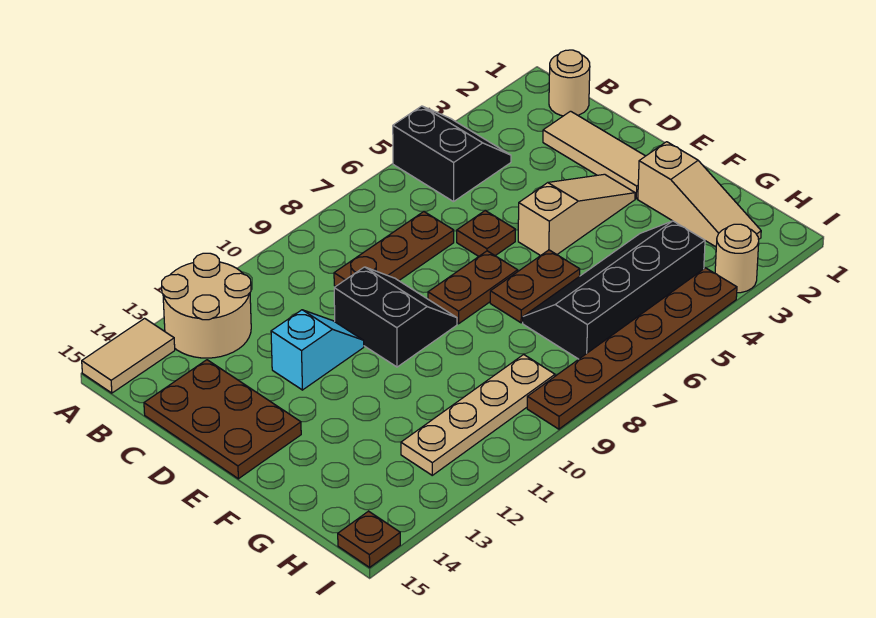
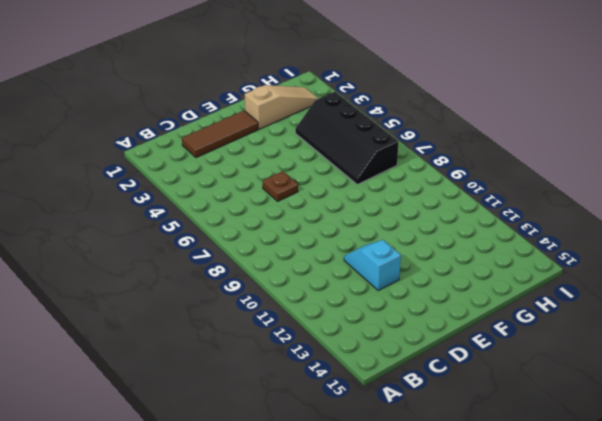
brown tile C2:E2 level 1 -> tan tile C2:E2 level 1
none -> black slope A4:B5 level 1 top 5
none -> tan round brick A12:B13 level 1
none -> tan tile A14:A15 level 1

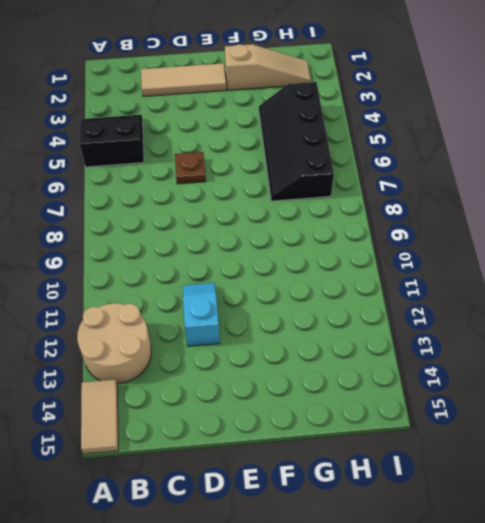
none -> tan round brick B1 level 1
none -> brown plate C7:C9 level 1
none -> brown plate C14:E15 level 1

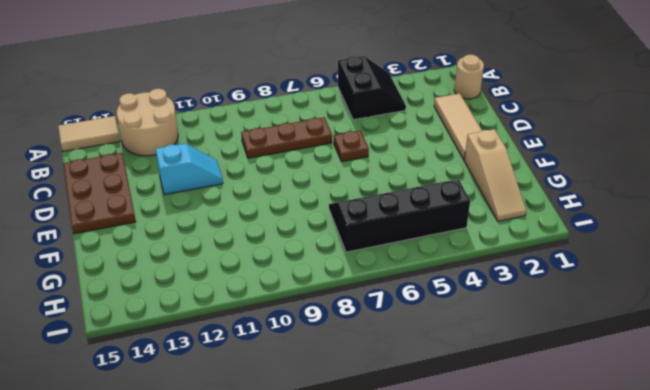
none -> black slope D9:E10 level 1 top 10
none -> tan slope E3:E5 level 1 top 5
none -> brown plate E7:E8 level 1

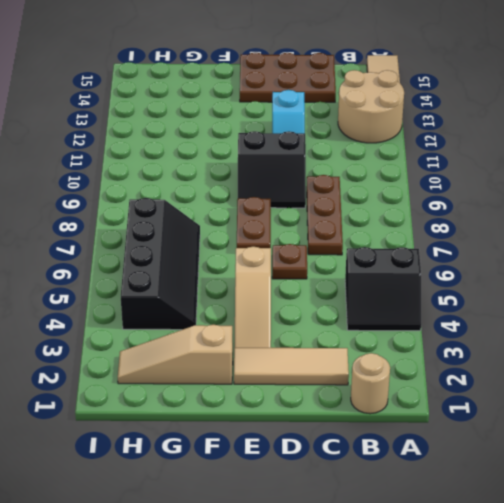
none -> brown plate F6:F7 level 1
none -> tan plate H9:H12 level 1
none -> tan round brick I3 level 1

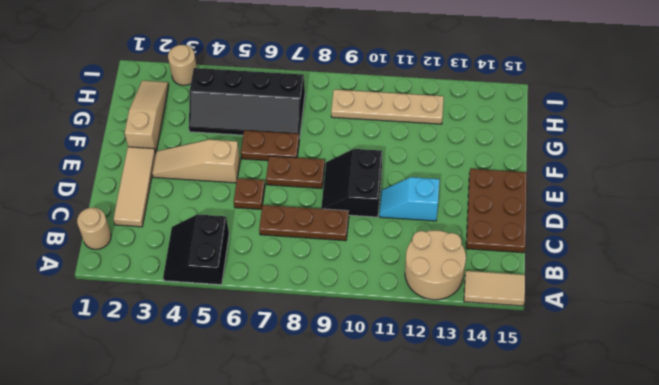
none -> brown plate I4:I9 level 1
none -> brown plate I15 level 1

